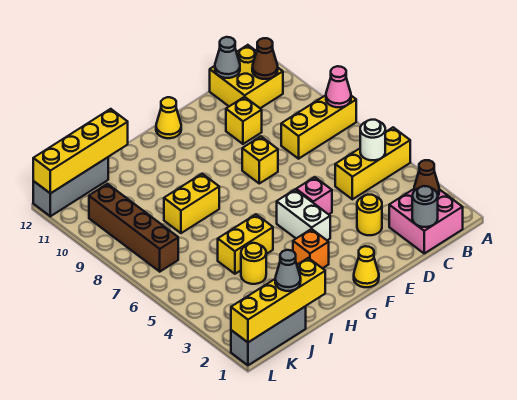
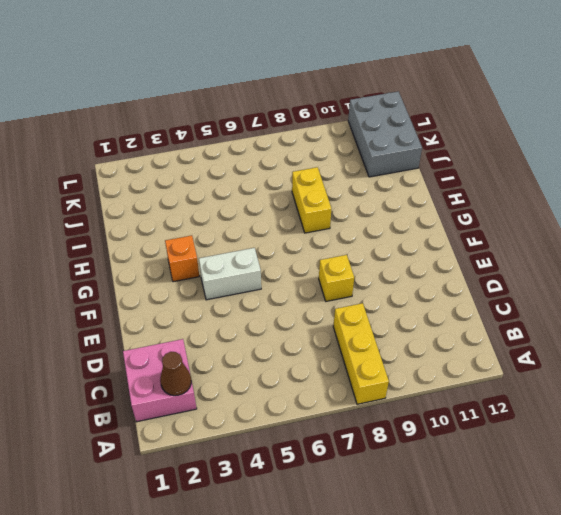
grey brick J11:L12 level 1 -> grey brick J12:L12 level 1
none -> yellow brick A5:C5 level 1
none -> yellow brick B11:C12 level 1
none -> yellow round brick D3 level 1

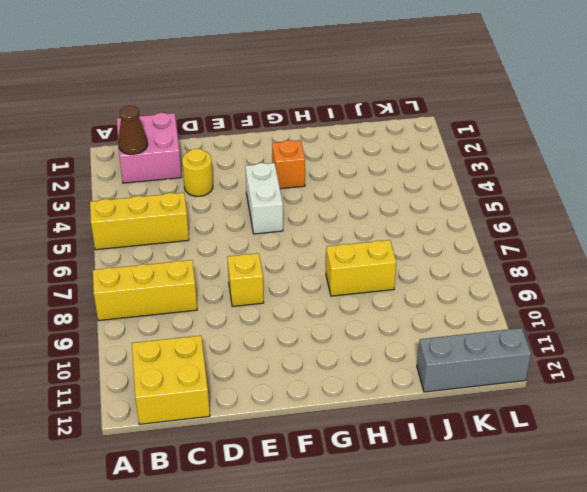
none -> yellow brick D10 level 1
none -> pink brick E5 level 1
none -> yellow cone F1 level 1

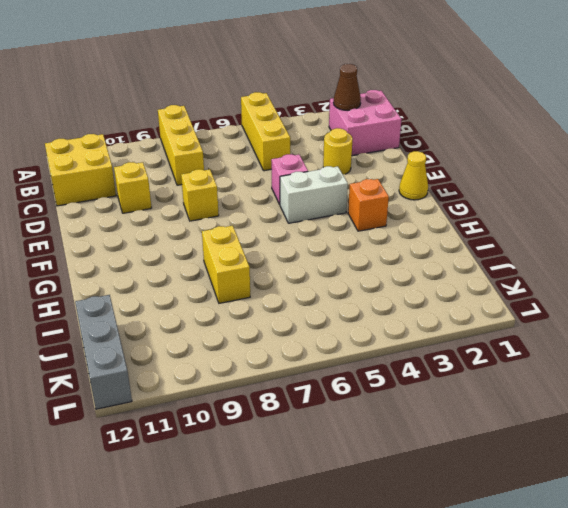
none -> yellow cone F12 level 1
none -> yellow brick H5:I5 level 1
none -> yellow round brick I4 level 1

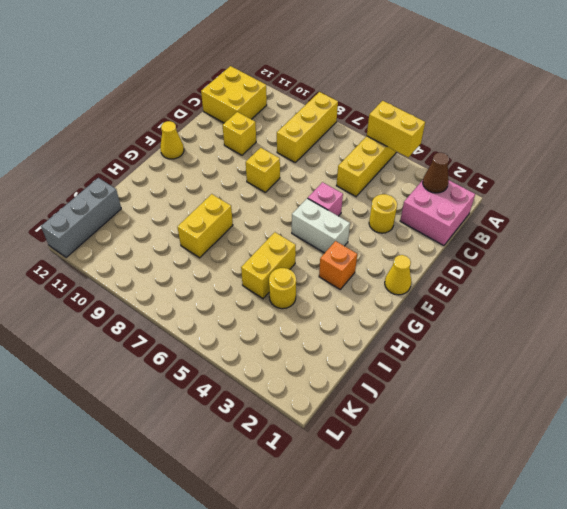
yellow brick A4:A5 level 2 -> none
none -> grey brick J1:L1 level 1
none -> brown brick K7:K10 level 1
none -> pink cone A8 level 2

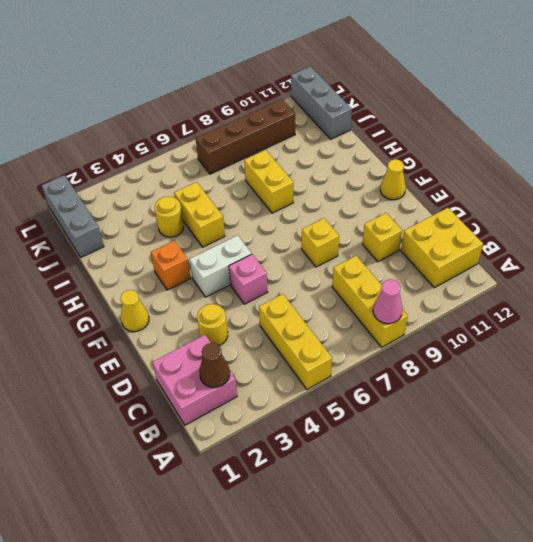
none -> white round brick B5 level 2
none -> brown cone B11 level 2
none -> grey round brick C1 level 2

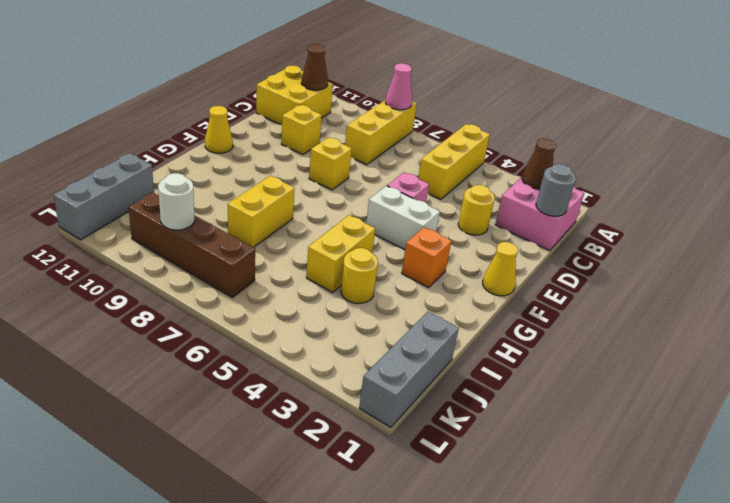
white round brick K9 level 2 -> white round brick B5 level 2
none -> grey cone C12 level 2
none -> yellow brick I1:L1 level 2
none -> yellow brick I12:L12 level 2

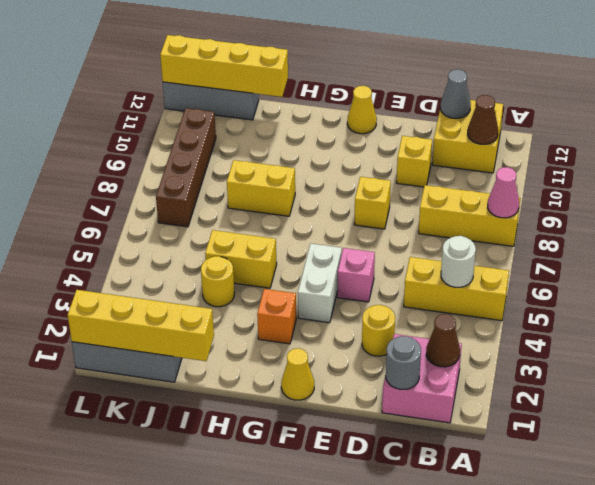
none -> grey cone J1 level 3

